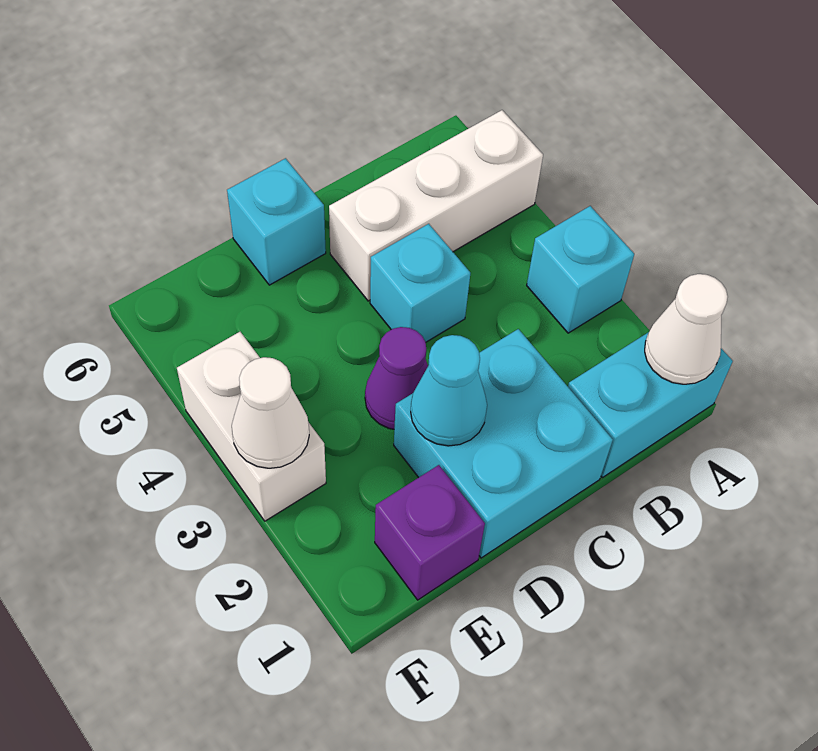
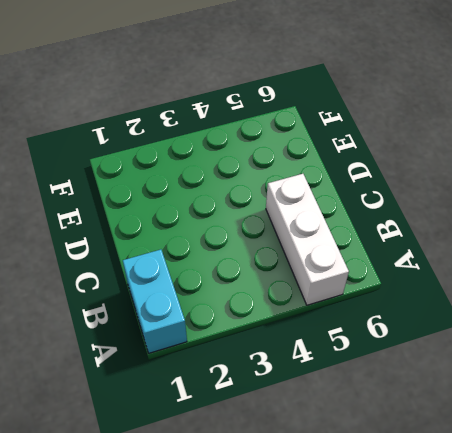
none -> cyan brick A3 level 1
none -> cyan brick C1:D2 level 1
none -> cyan brick C4 level 1

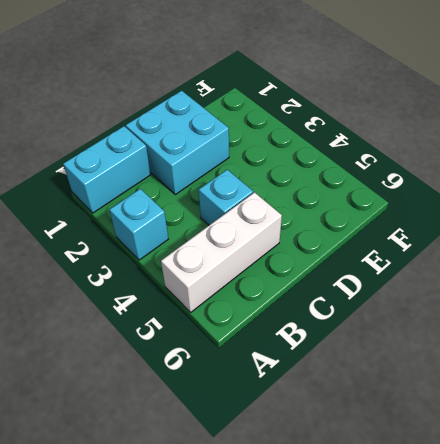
none -> purple cone D3 level 1
none -> cyan brick D6 level 1
none -> purple brick E1 level 1

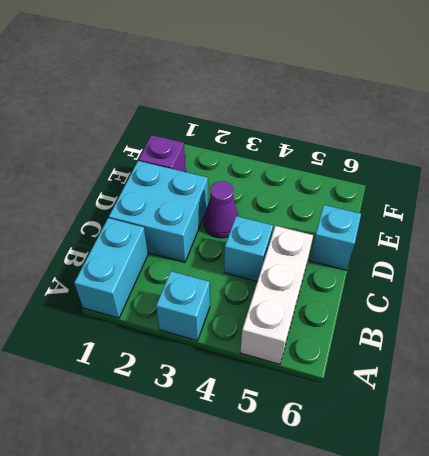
none -> white brick F3:F4 level 1
none -> white cone A1 level 2
none -> cyan cone D2 level 2

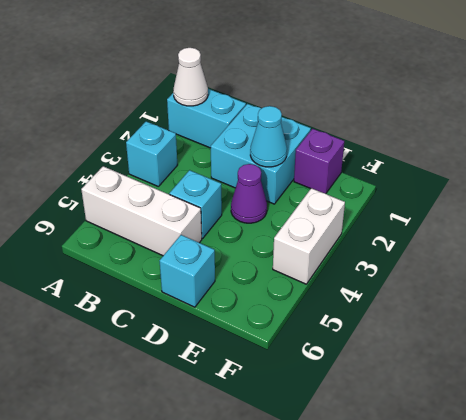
none -> white cone F3 level 2

